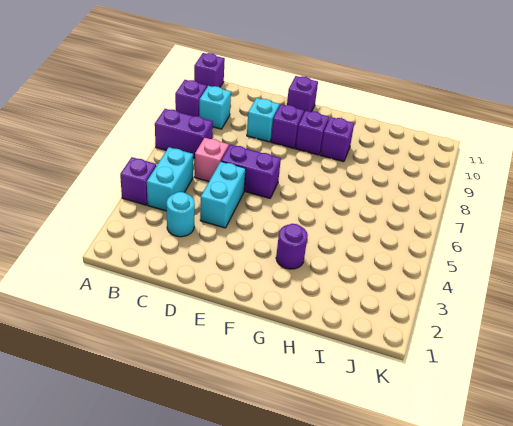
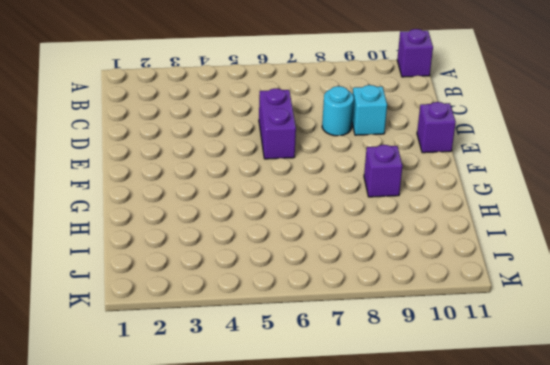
cyan round brick D8 level 1 -> cyan round brick C3 level 1
none -> purple brick A4 level 1
none -> purple brick A7:B7 level 1
none -> purple brick A9 level 1

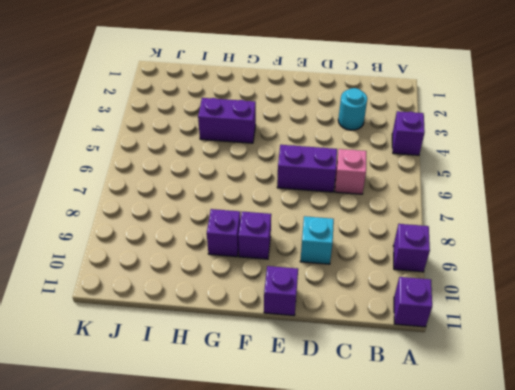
purple brick G4:H4 level 1 -> purple brick A7:B7 level 1
none -> cyan brick B4:B5 level 1
none -> cyan brick B9 level 1
none -> cyan brick D4:D5 level 1

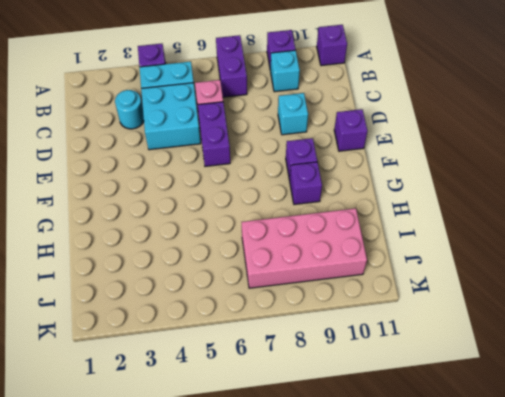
cyan brick C4:D5 level 1 -> cyan brick D4:D5 level 1
pink brick I7:J10 level 1 -> none
none -> purple brick E9 level 1
none -> purple round brick G3 level 1

